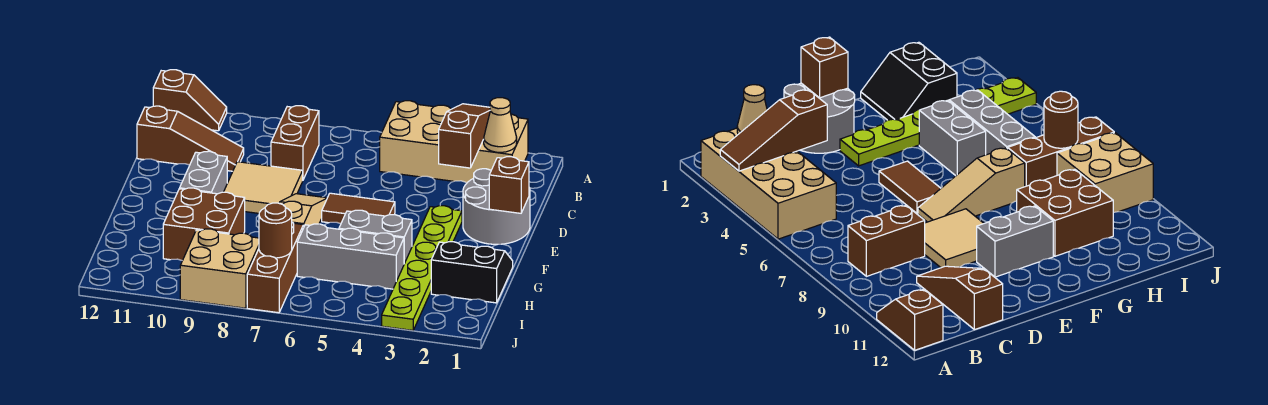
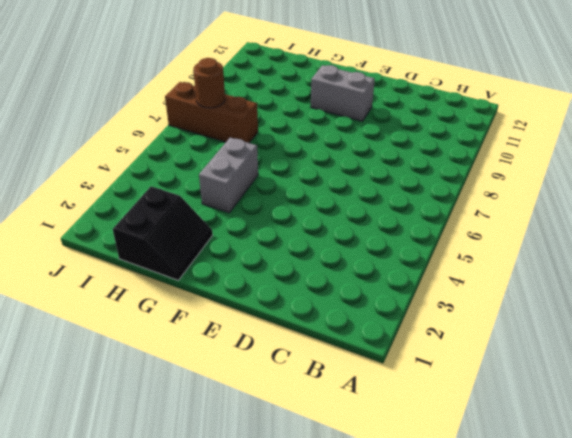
none -> tan brick A2:B5 level 1
none -> brown slope A11:A12 level 1 top 12
none -> brown brick B8:C8 level 1

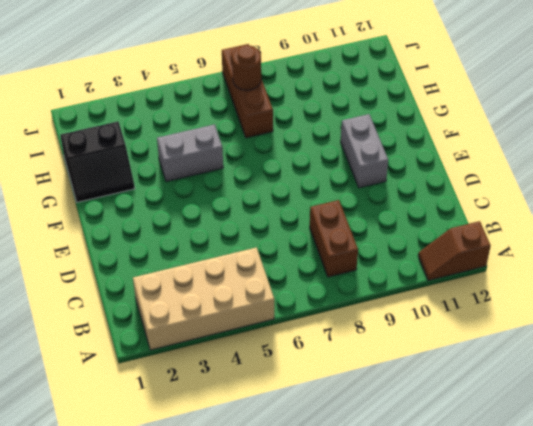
none -> brown slope C10:C12 level 1 top 12
none -> grey round brick D1:E2 level 1
none -> tan tile D8:E9 level 1

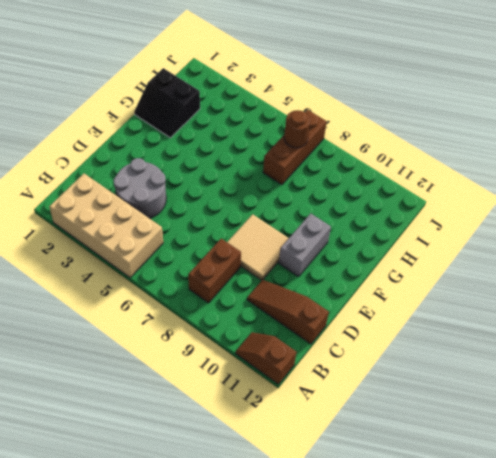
grey round brick C3:D4 level 1 -> grey round brick D1:E2 level 1
none -> lime plate E3:J3 level 1
none -> brown tile E5:E6 level 1
none -> tan slope E7:G7 level 1 top G

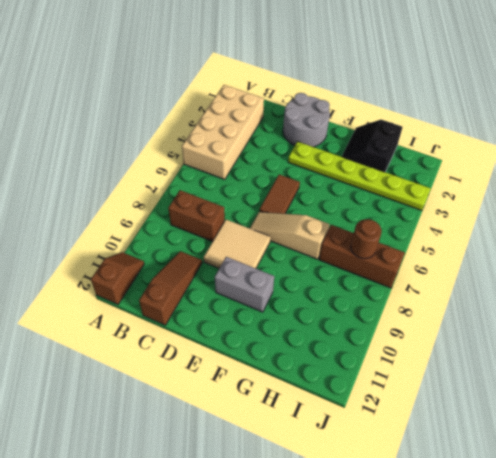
none -> grey brick G4:G5 level 1
none -> brown brick G9:H10 level 1
none -> grey brick H4:H6 level 1

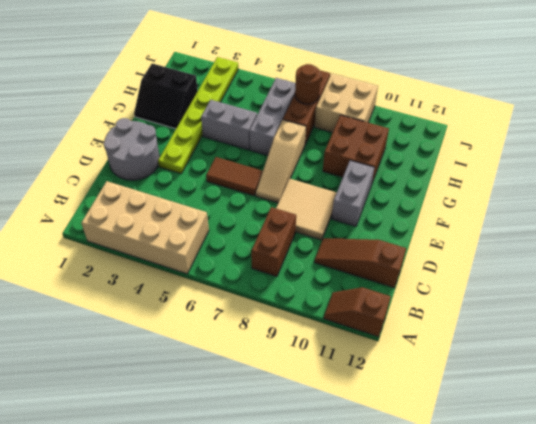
grey brick G6:I6 level 1 -> grey brick H4:H6 level 1
none -> brown slope A3:C3 level 2 top C
none -> tan cone B2 level 2
none -> brown brick E1 level 2

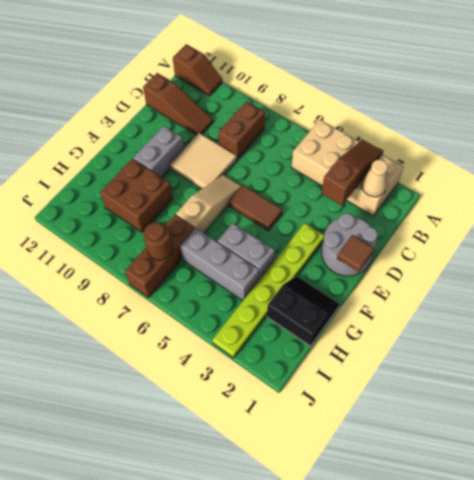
brown tile E1 level 2 -> brown brick E1 level 2
none -> tan brick I8:J9 level 1

